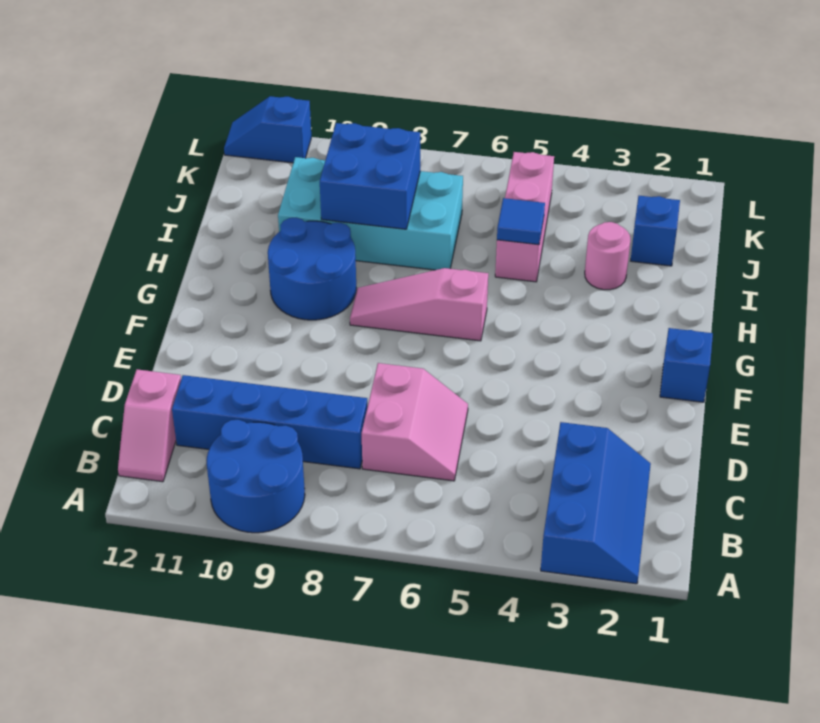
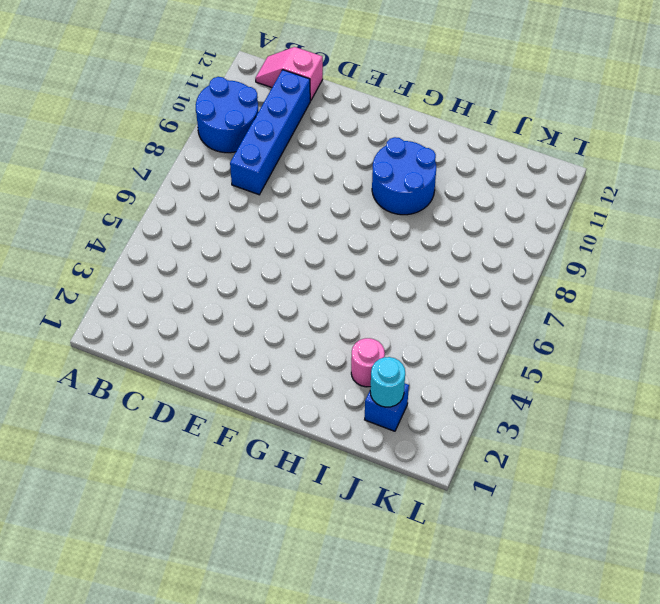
cyan round brick J2 level 2 -> none
none -> blue slope A2:C3 level 1 top 3
none -> pink slope C6:D7 level 1 top 7
none -> blue brick F1 level 1

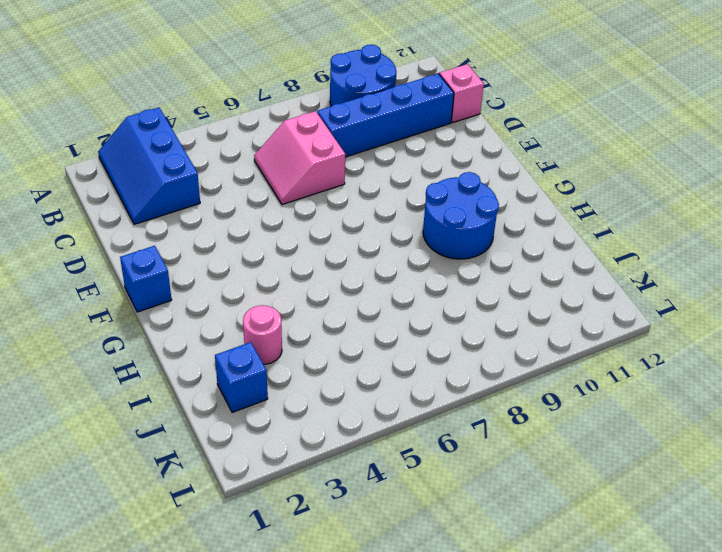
none -> pink slope G6:G8 level 1 top 6
none -> pink brick I5:K5 level 1
none -> cyan brick I7:J10 level 1

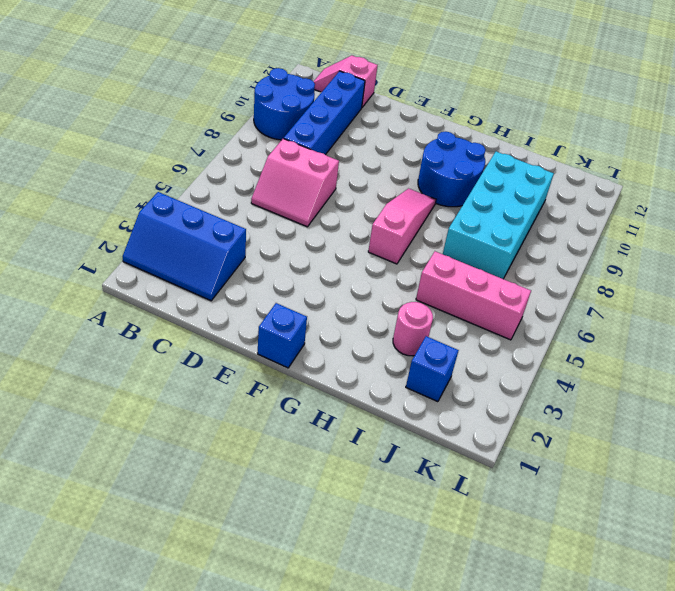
none -> blue slope L11:L12 level 1 top 11
none -> blue tile I5 level 2
none -> blue brick I8:J9 level 2

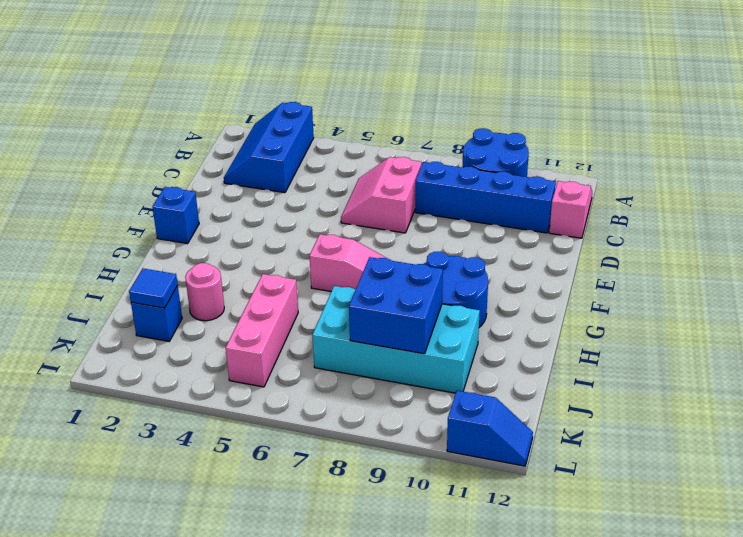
blue tile J2 level 2 -> blue tile I5 level 2

